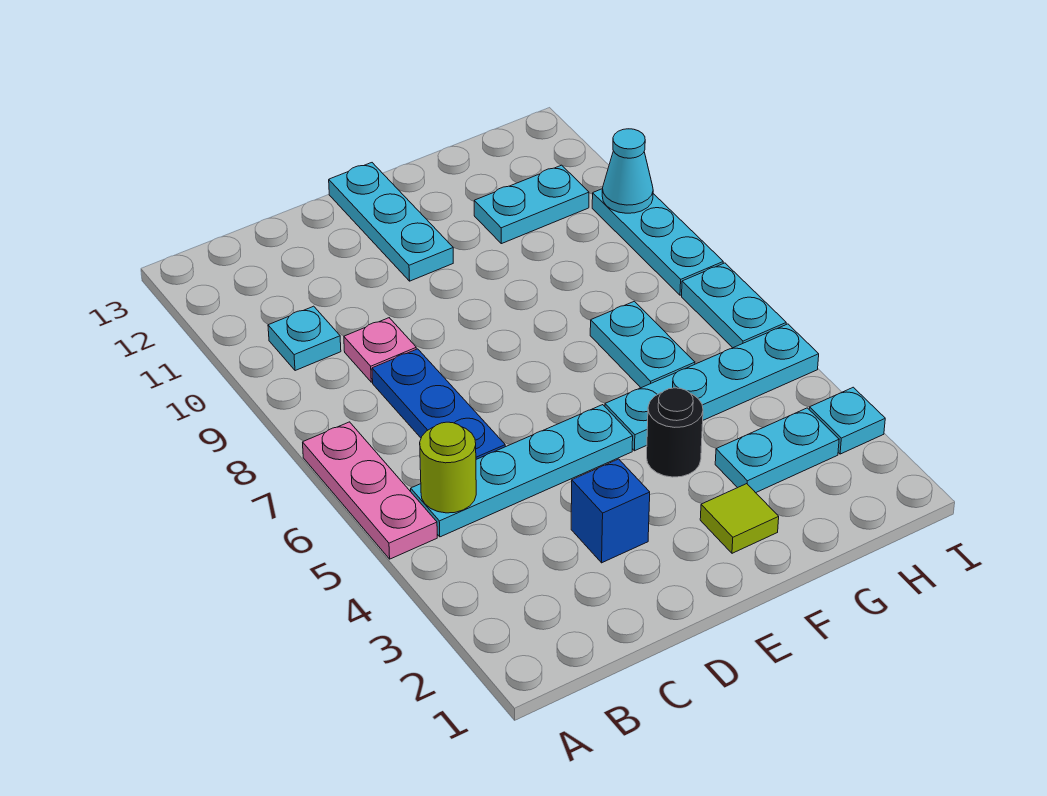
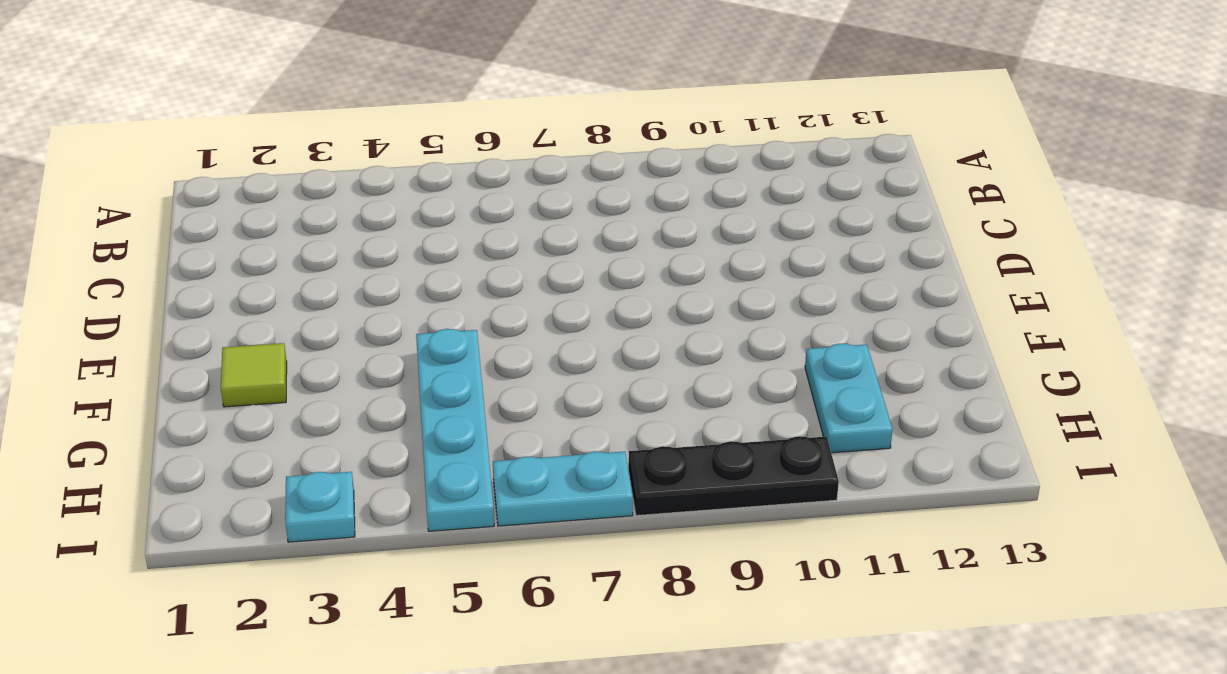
black plate I8:I10 level 1 -> cyan plate I8:I10 level 1
none -> pink plate A5:A7 level 1
none -> cyan plate B5:E5 level 1
none -> cyan plate B10 level 1

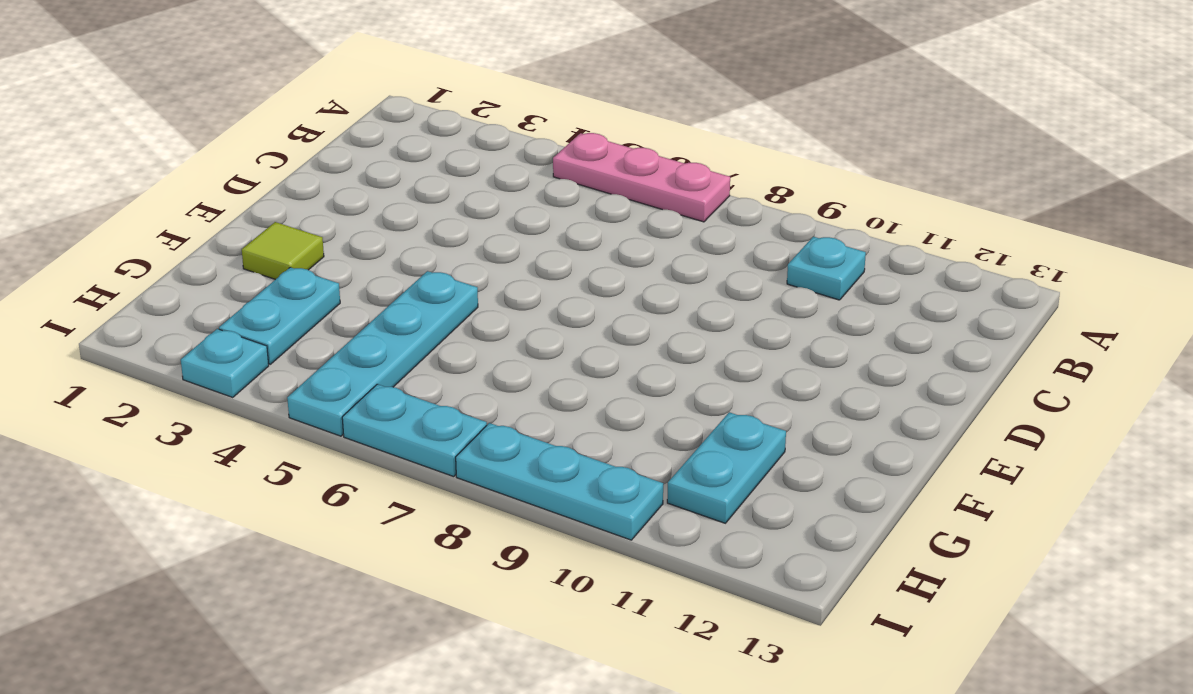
none -> cyan plate B5:E5 level 1
none -> blue plate C6:C8 level 1
none -> pink plate C9 level 1

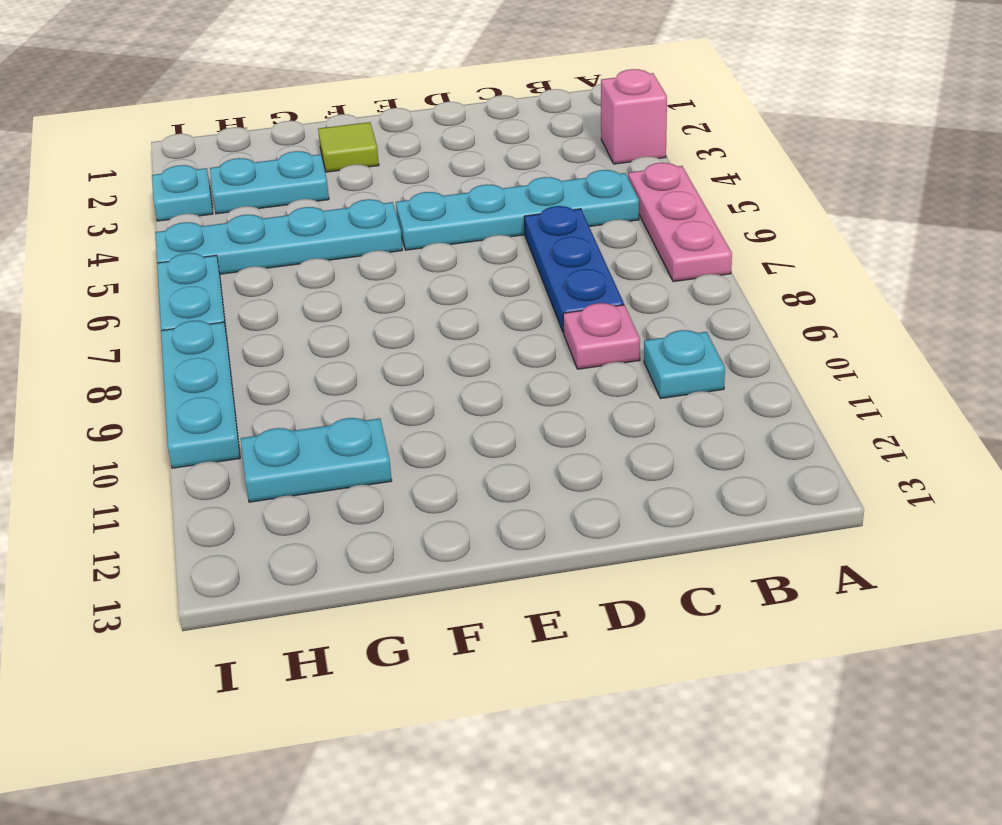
pink brick A3 level 1 -> none
none -> blue brick D3 level 1
none -> cyan plate E11:E13 level 1
none -> black round brick F4 level 1

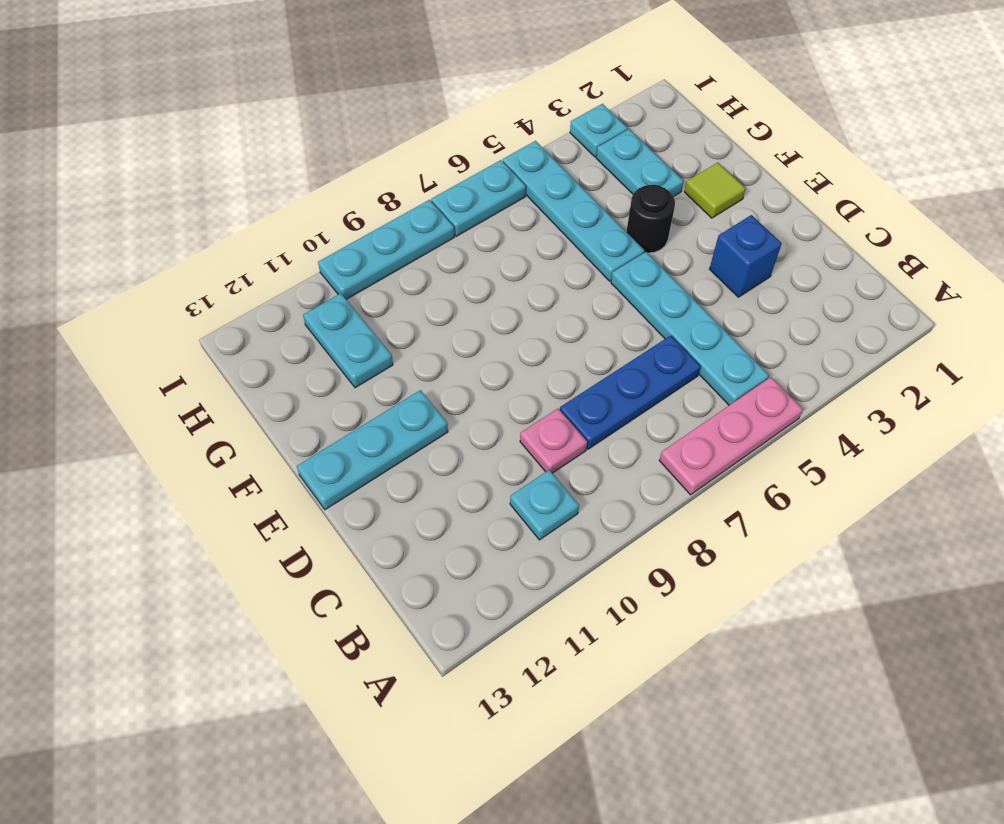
none -> cyan plate G6:G7 level 1
none -> lime round brick B5 level 2
none -> cyan cone I10 level 2

